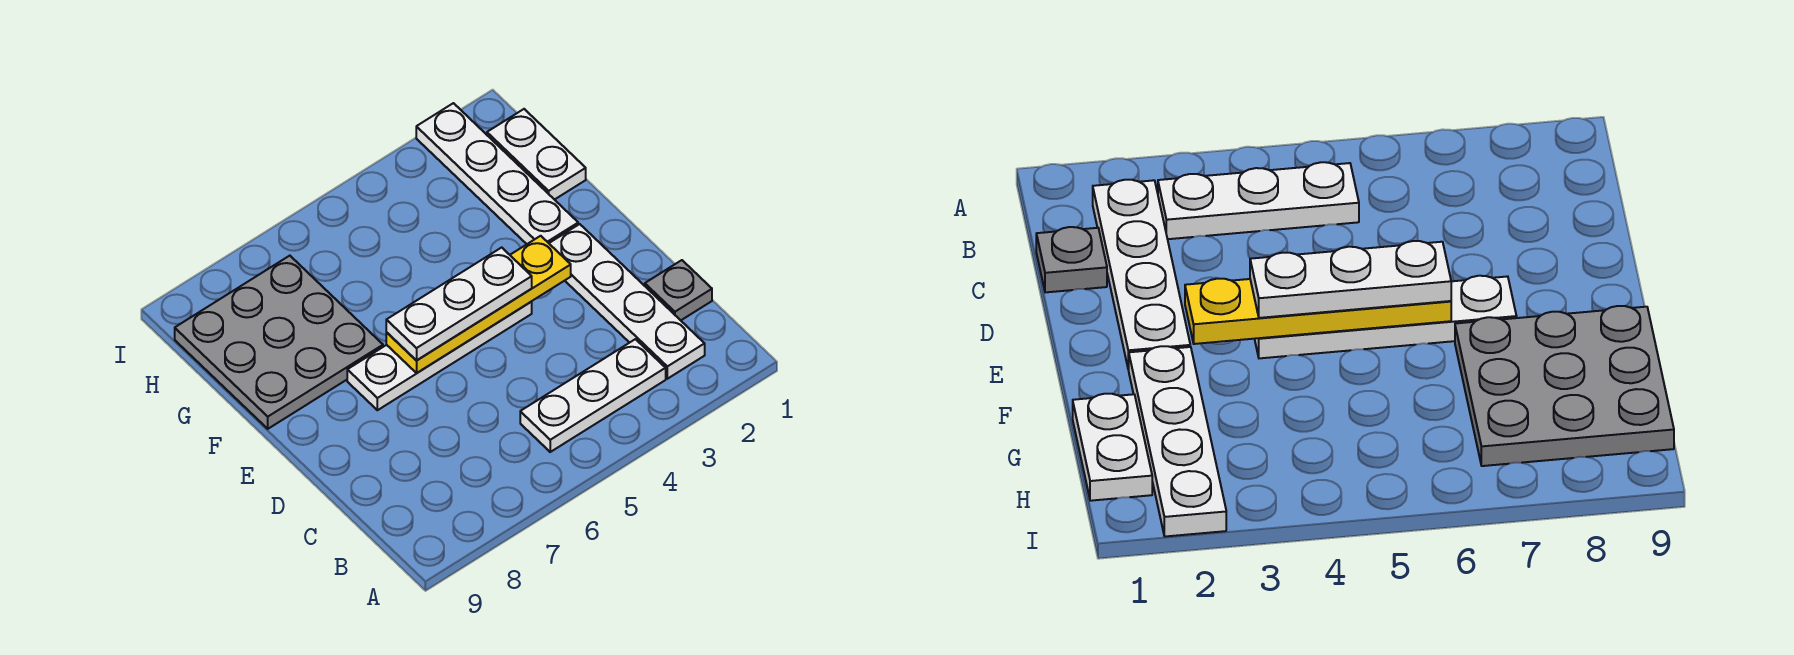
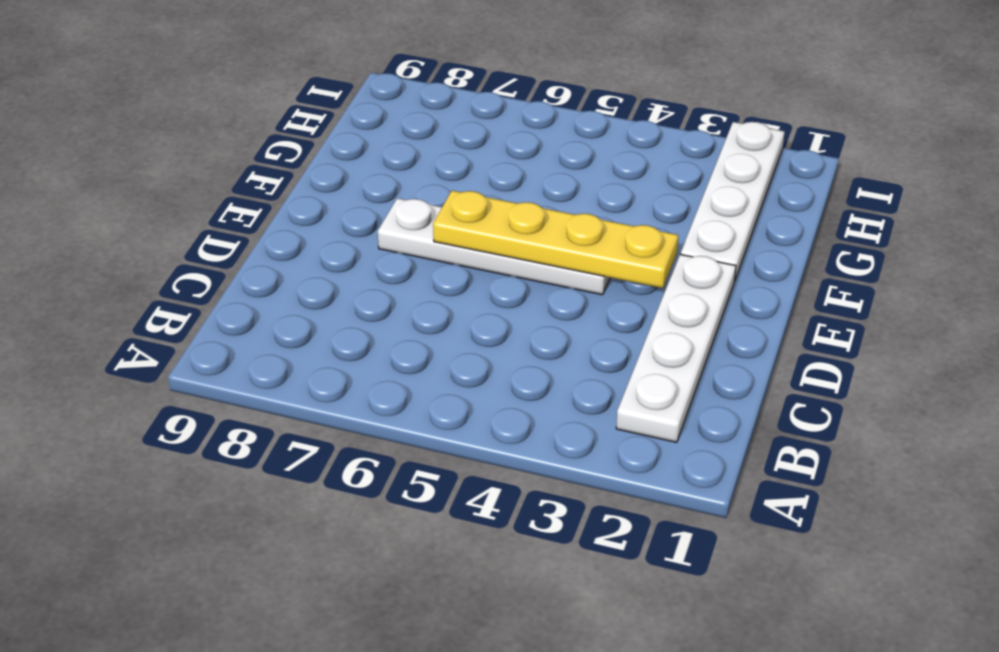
none -> white plate B3:B5 level 1
none -> grey plate C1 level 1

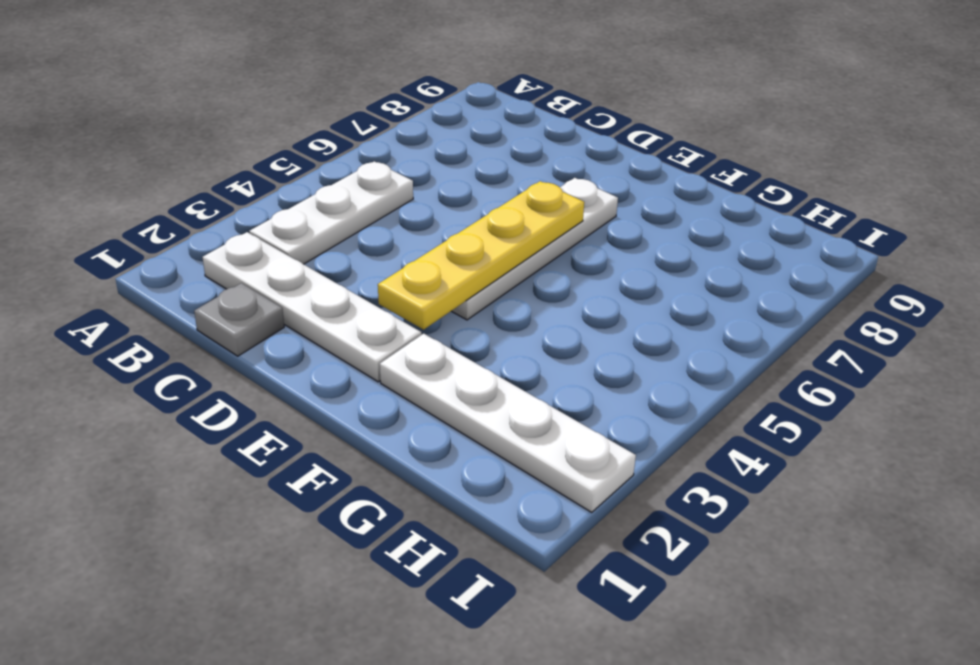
none -> grey plate F7:H9 level 1
none -> white plate G1:H1 level 1

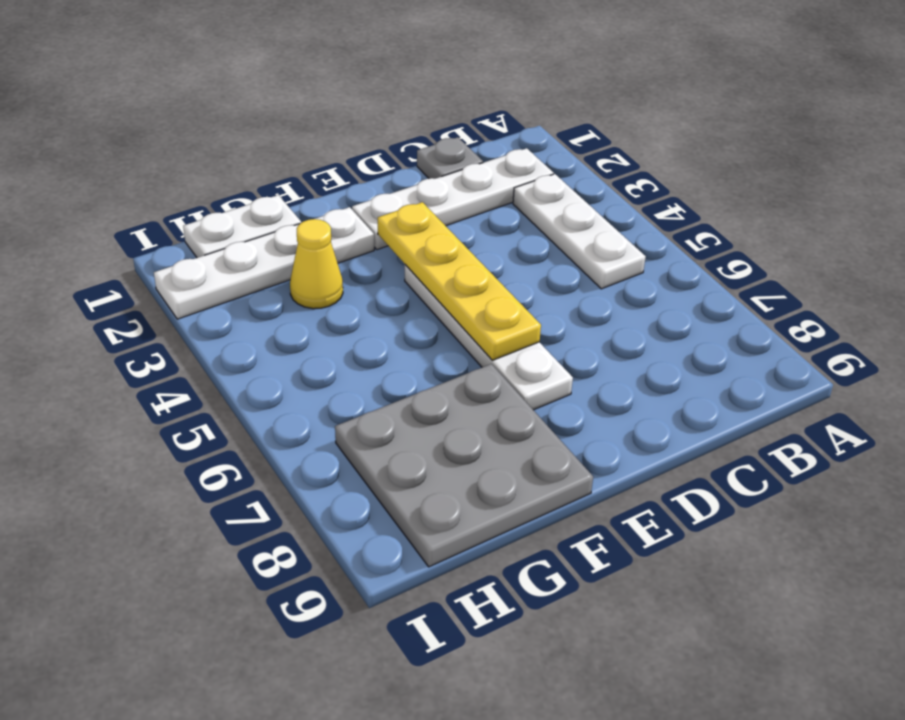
yellow cone G3 level 1 -> none
none -> white plate E4:E6 level 3

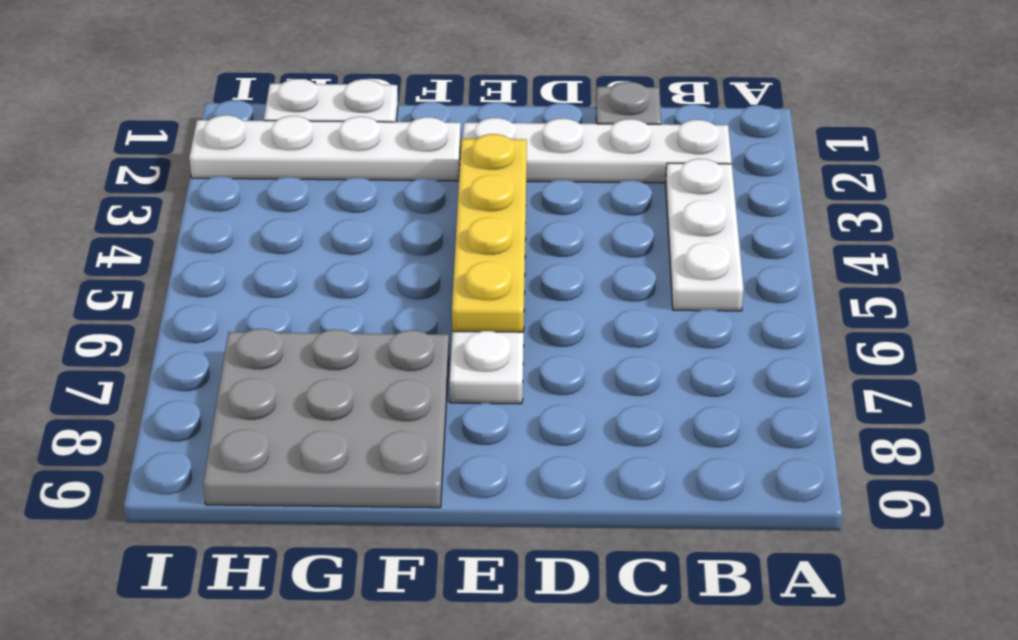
none -> white plate E4:E6 level 3

